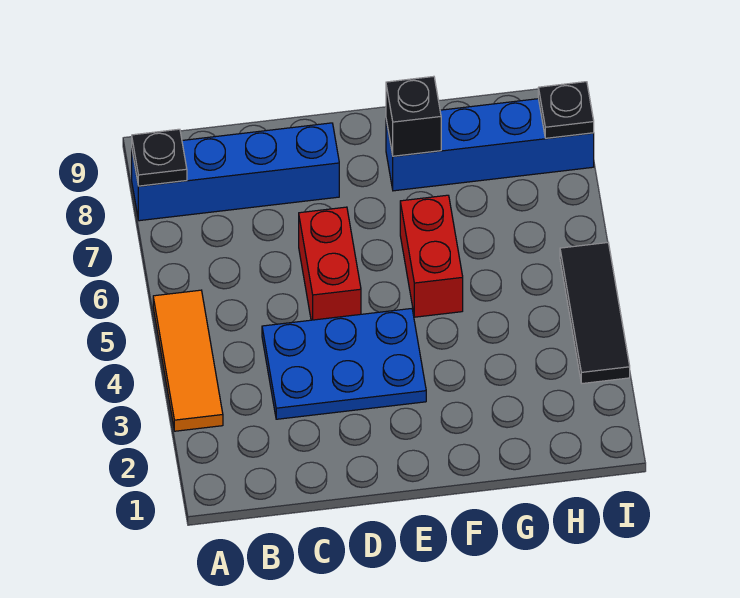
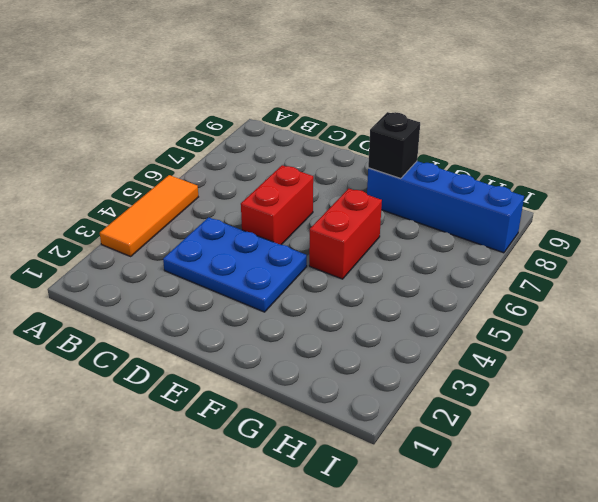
none -> blue brick A8:D8 level 1
none -> black tile I3:I5 level 1

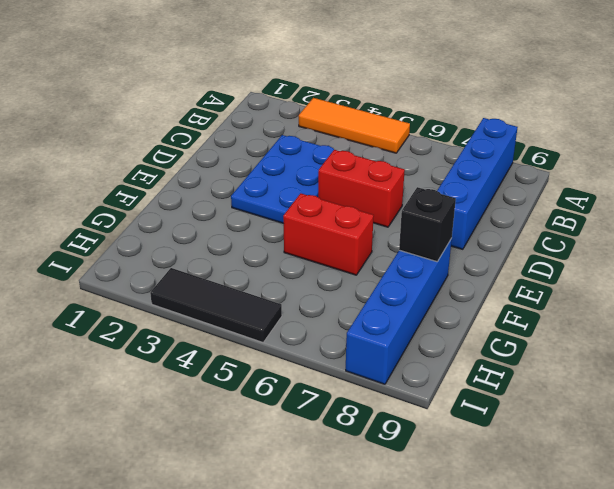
none -> black plate A8 level 2
none -> black plate I8 level 2

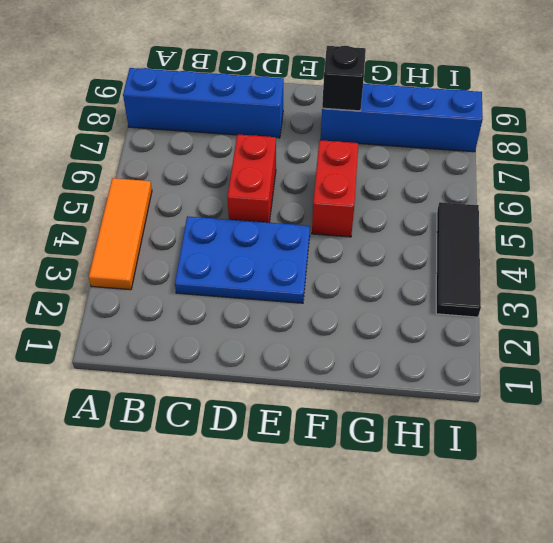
none -> black plate A8 level 2
none -> black plate I8 level 2

